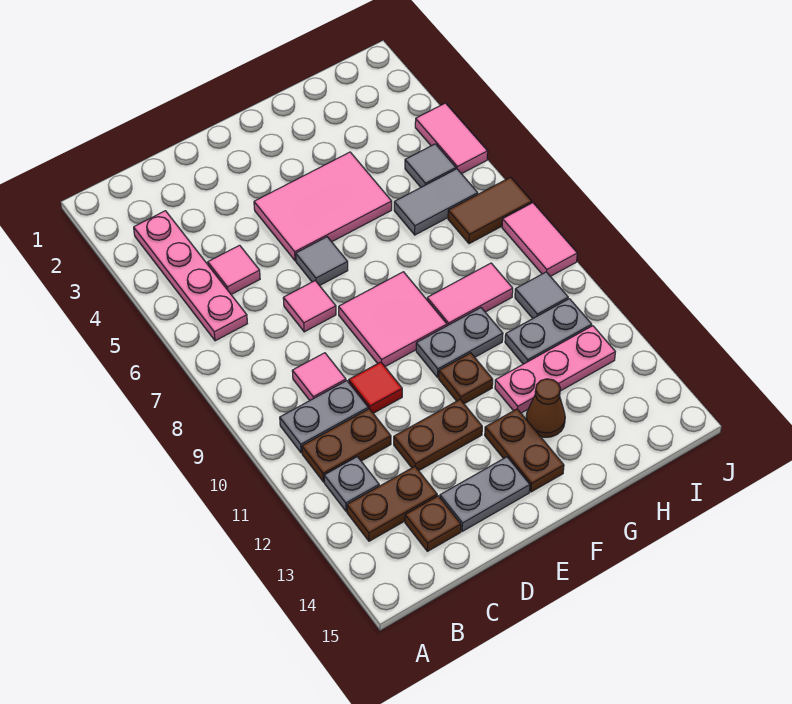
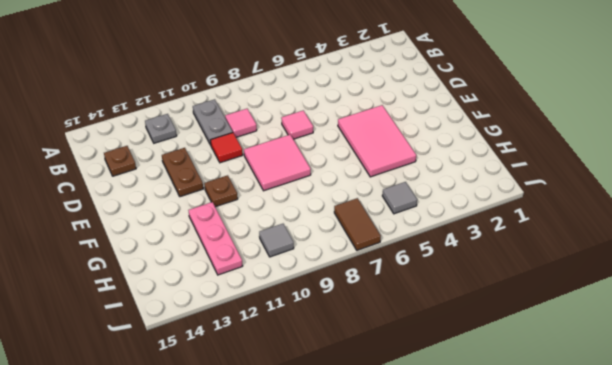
none -> pink plate B3:B6 level 1
none -> brown plate B11:C11 level 1
none -> brown plate B13:C13 level 1

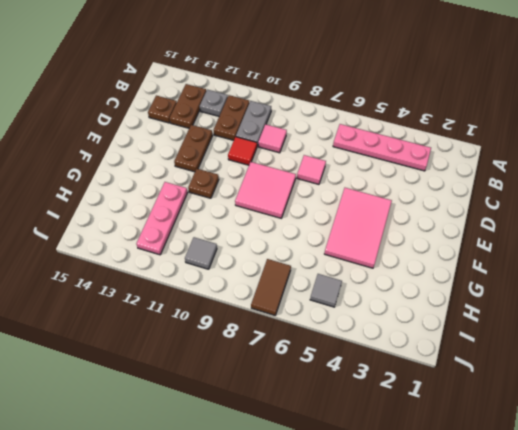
none -> pink tile C5 level 1
none -> grey plate D14:E14 level 1
none -> grey tile E6 level 1

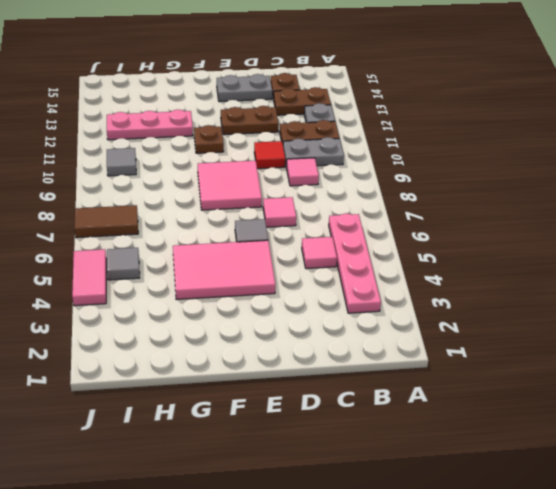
none -> grey plate F10:G10 level 1
none -> brown plate F13:F14 level 1
none -> pink tile G9:H9 level 1

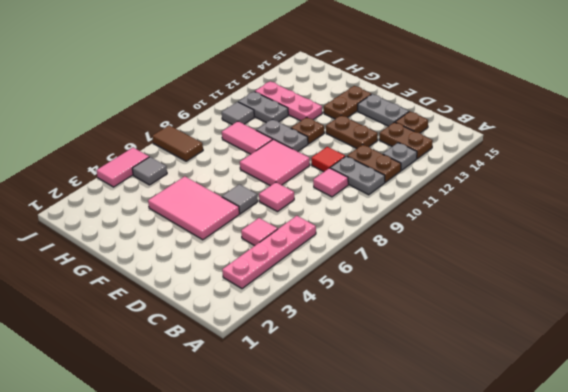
none -> brown cone G13 level 1
none -> grey tile H6:I6 level 1
none -> pink tile J8:J9 level 1

